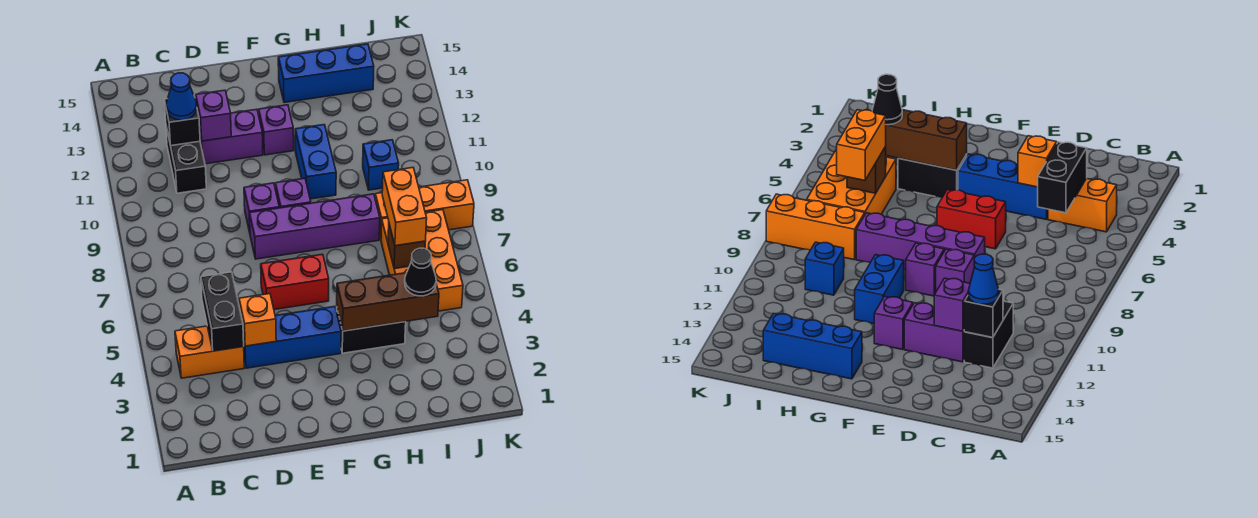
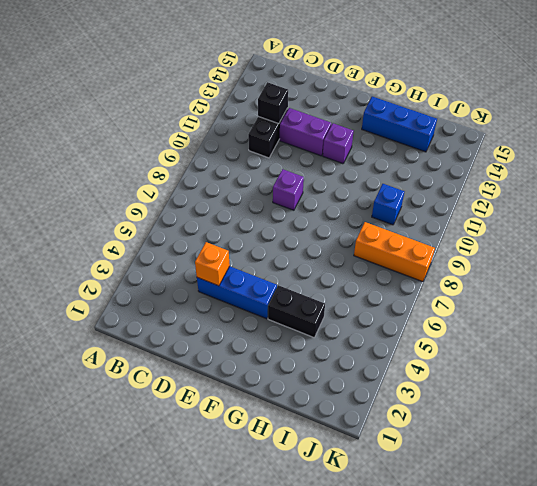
none -> orange brick B4:C4 level 1
none -> red brick E6:F6 level 1
none -> purple brick E8:H8 level 1

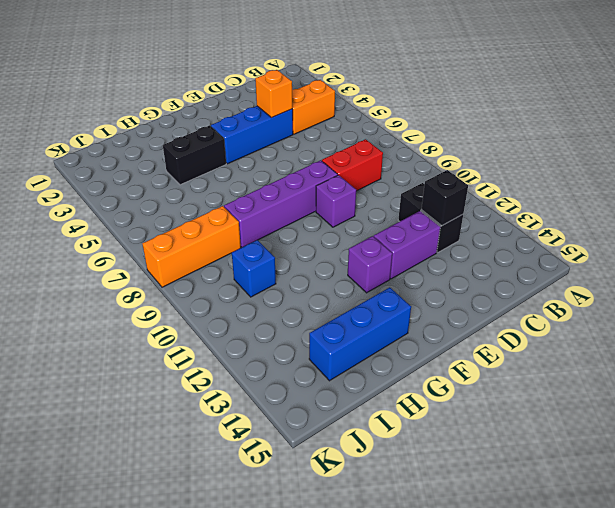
red brick C8:D8 level 1 -> red brick E6:F6 level 1
none -> purple brick F9 level 1
none -> blue brick G10:G11 level 1
none -> orange brick I5:J7 level 1

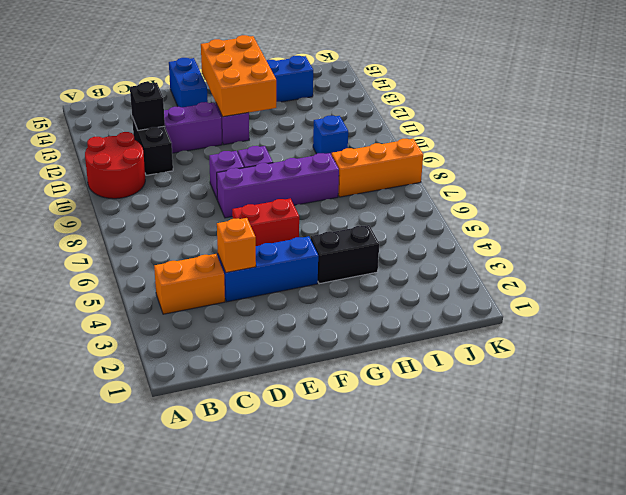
red round brick A10:B11 level 1 -> none
blue brick E14:E15 level 1 -> blue brick G10:G11 level 1
orange brick F12:G14 level 2 -> orange brick I5:J7 level 1
none -> black brick C4:C5 level 2
none -> purple brick D12 level 2
none -> brown brick G4:I4 level 2

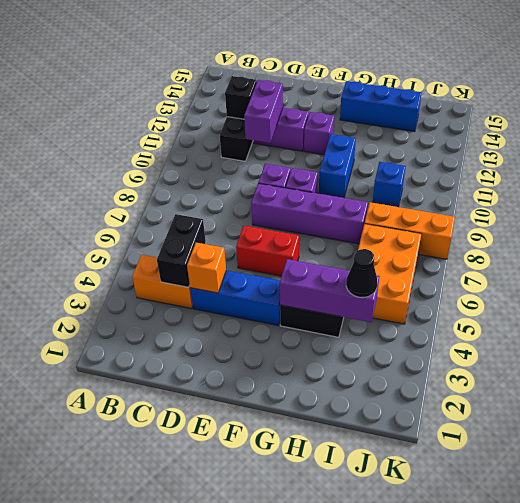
purple brick D11:D12 level 2 -> purple brick D12 level 2
purple brick G4:I4 level 2 -> brown brick G4:I4 level 2
none -> brown brick I6 level 2
none -> blue cone C12 level 3
none -> orange brick I6:I7 level 3

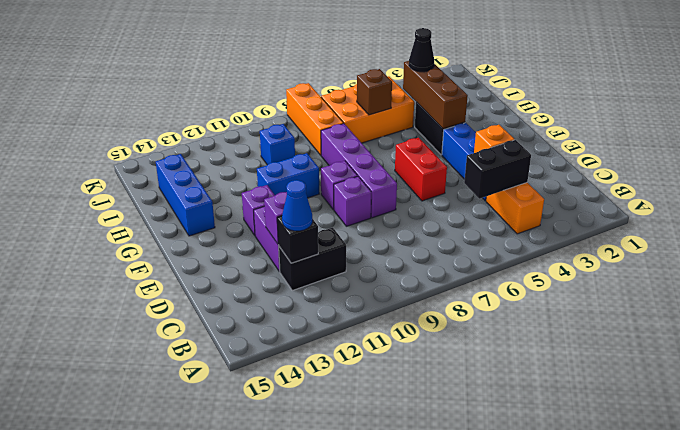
none -> orange brick I6:I7 level 3

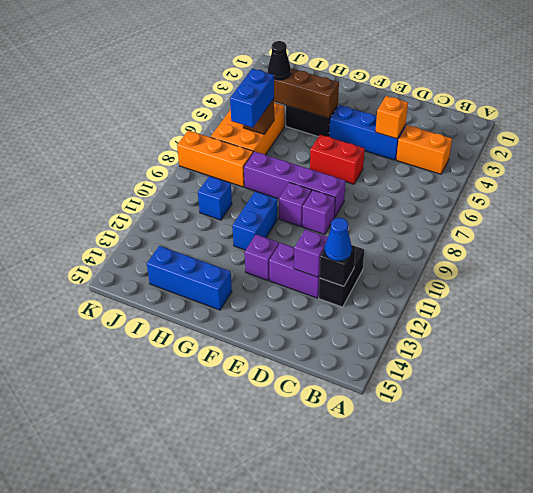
blue brick I6:I7 level 3 -> orange brick I6:I7 level 3
none -> black brick C4:C5 level 2

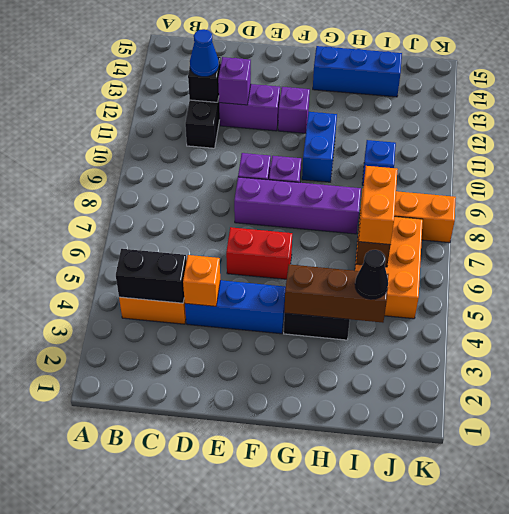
black brick B4:C4 level 2 -> black brick C4:C5 level 2

